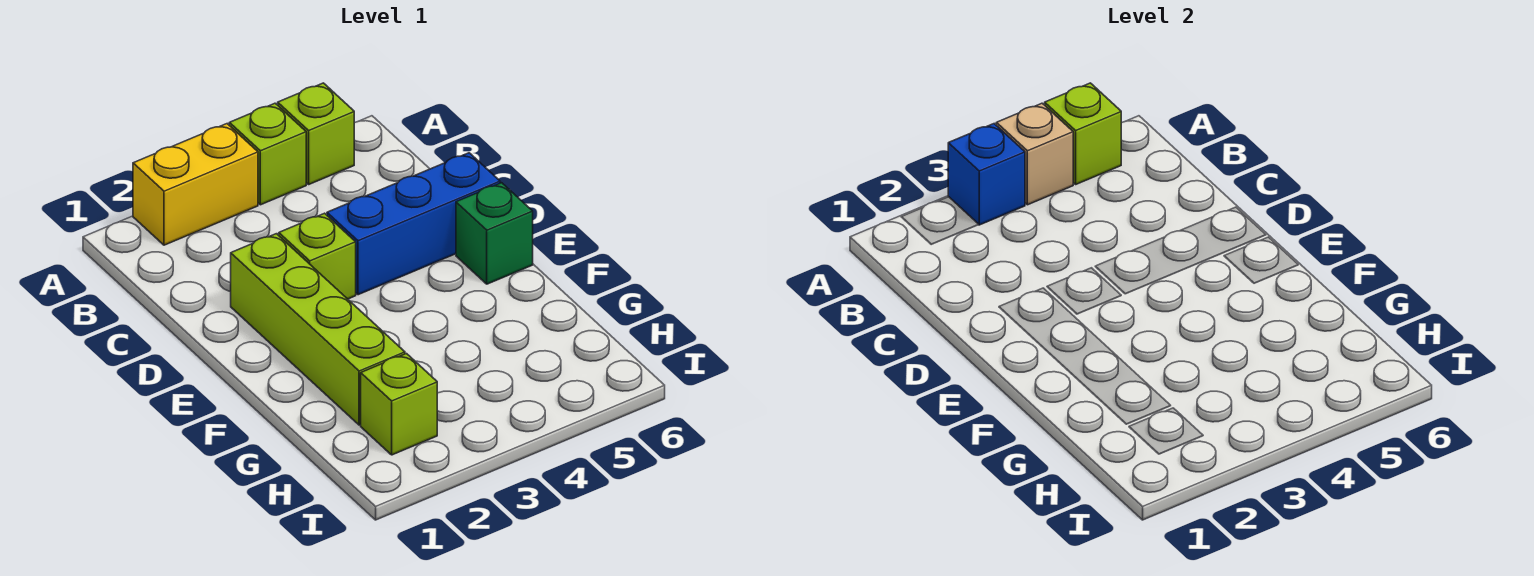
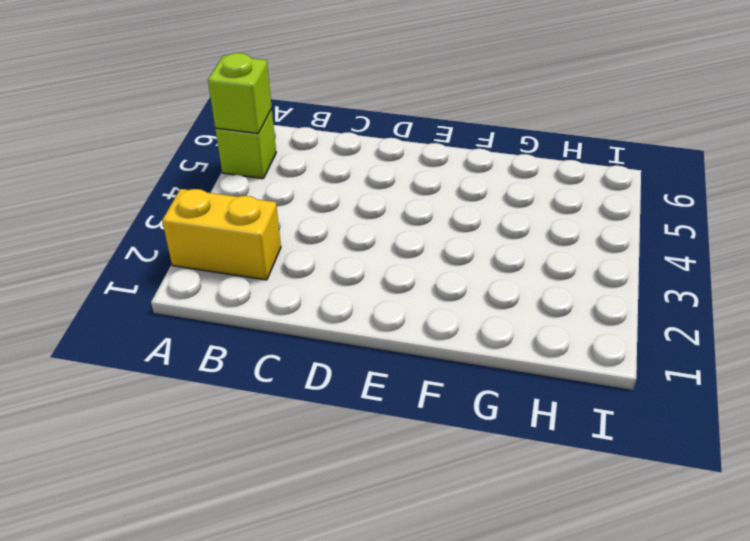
yellow brick A2:B2 level 1 -> yellow brick A2:A3 level 1
none -> lime brick A4 level 1
none -> lime brick D2:G2 level 1

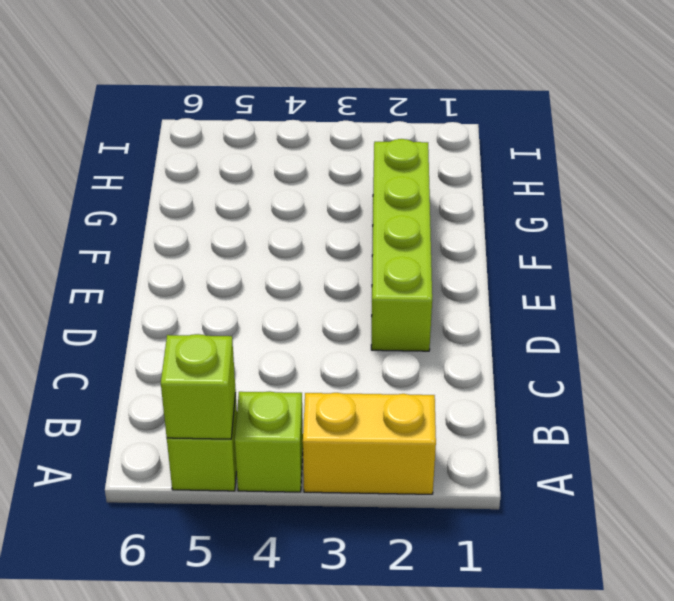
none -> lime brick D3 level 1
none -> blue brick D4:D6 level 1

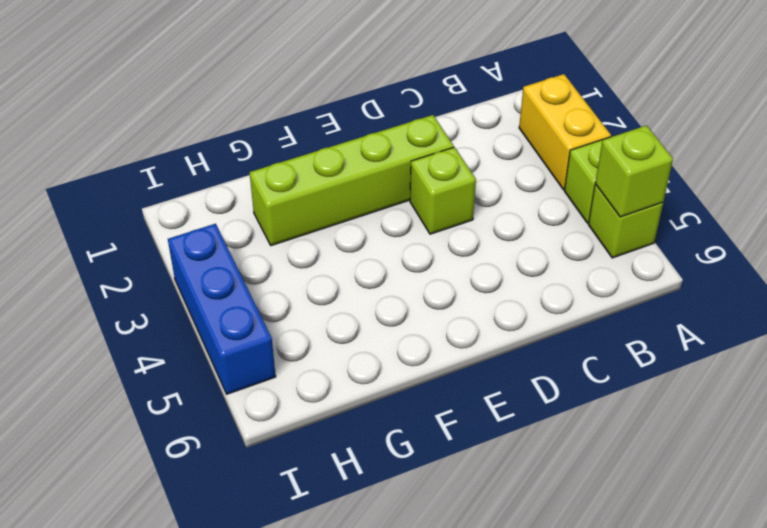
blue brick I3:I5 level 1 -> blue brick D4:D6 level 1
none -> green brick E6 level 1
none -> lime brick H2 level 1

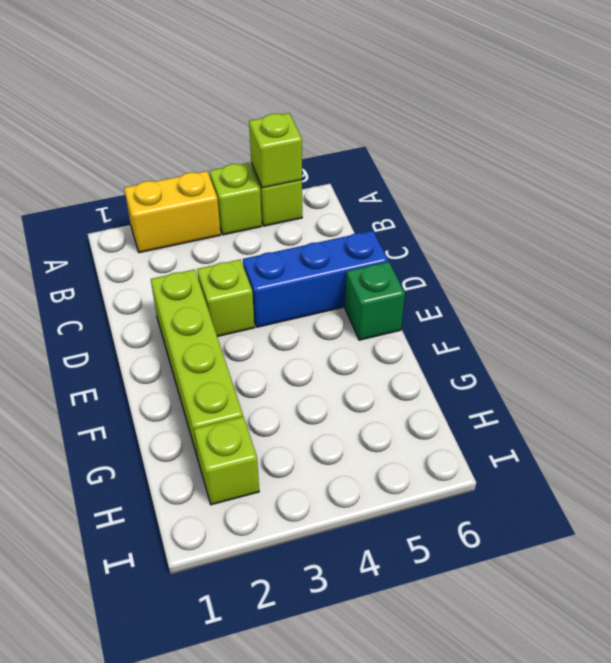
none -> blue brick A3 level 2
none -> tan brick A4 level 2

